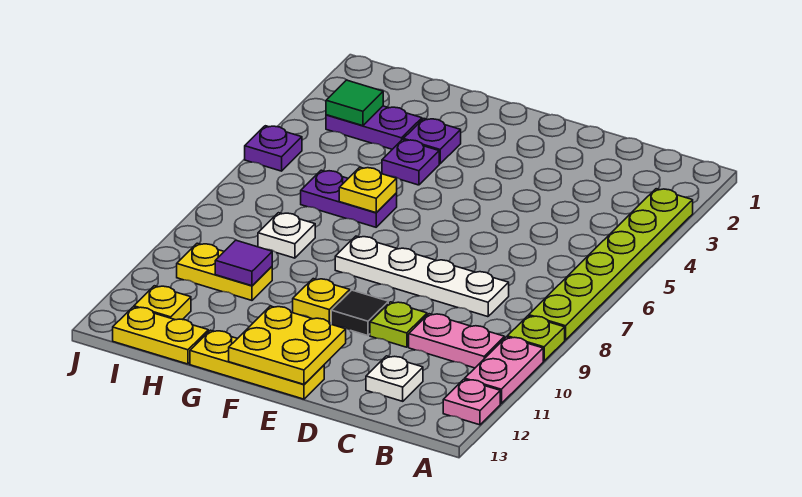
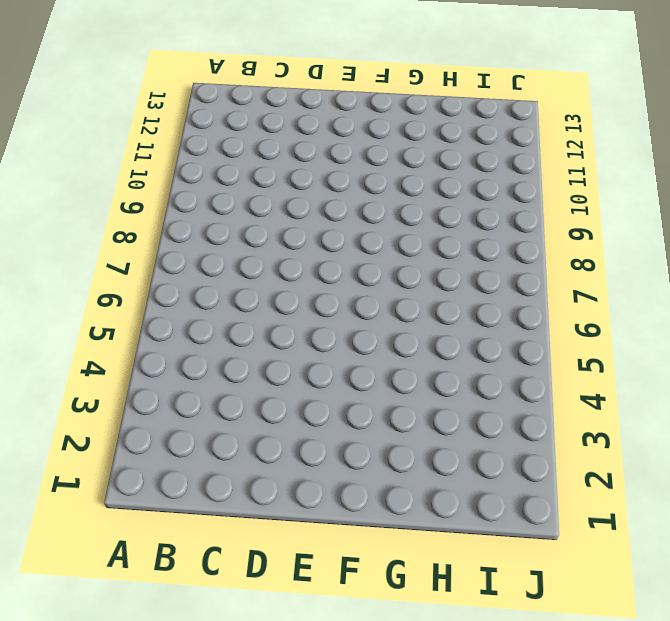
none -> lime plate A3:A8 level 1
none -> lime plate A9 level 1
none -> pink plate A10:A11 level 1

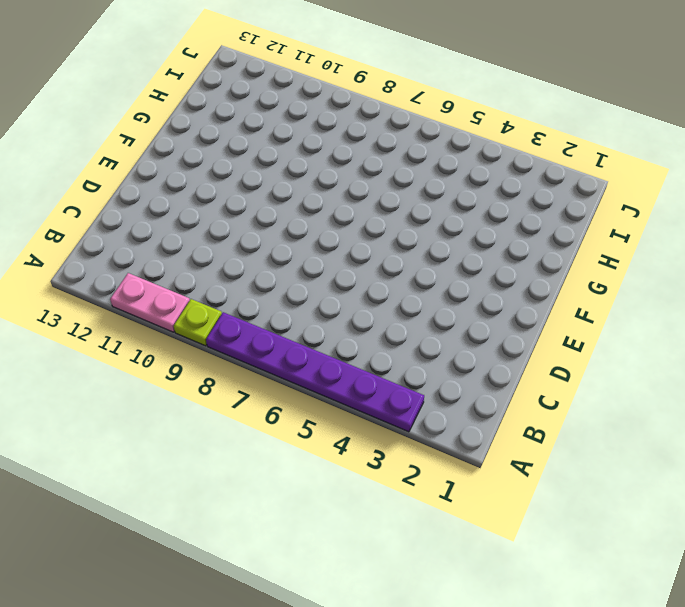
purple plate A3:A8 level 1 -> lime plate A3:A8 level 1
none -> pink plate A12 level 1
none -> pink plate B10:C10 level 1
none -> white plate C8:F8 level 1

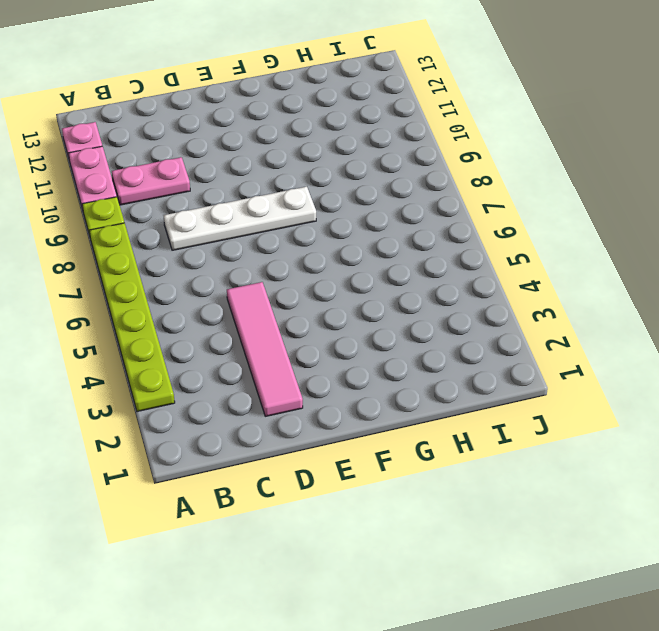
pink tile D2:D5 level 1 -> none
none -> white plate C12 level 1
none -> lime plate D10 level 1
none -> black tile E10 level 1

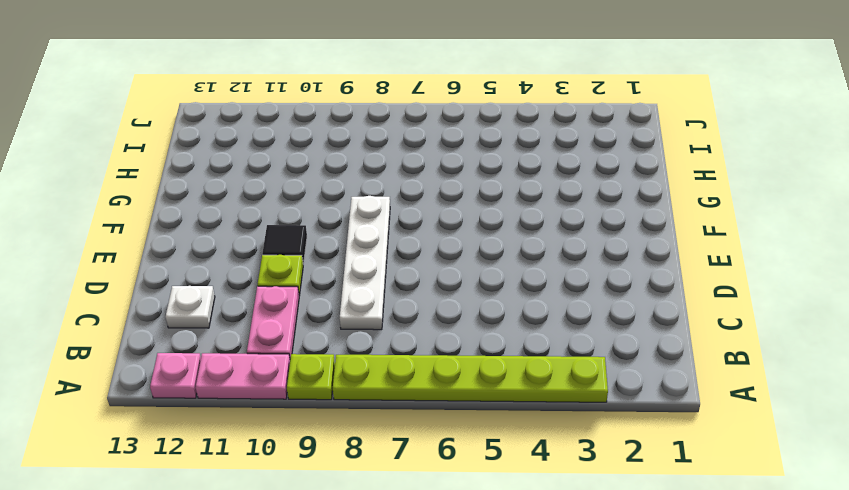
none -> yellow plate E13:G13 level 1
none -> yellow plate F10 level 1
none -> purple plate G3 level 1

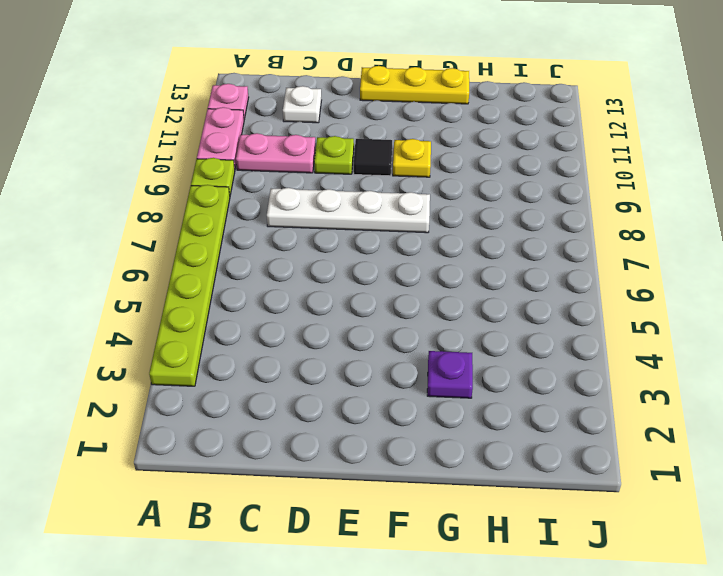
none -> purple plate G4 level 1
none -> purple plate G6:H6 level 1
none -> purple plate H3:I3 level 1

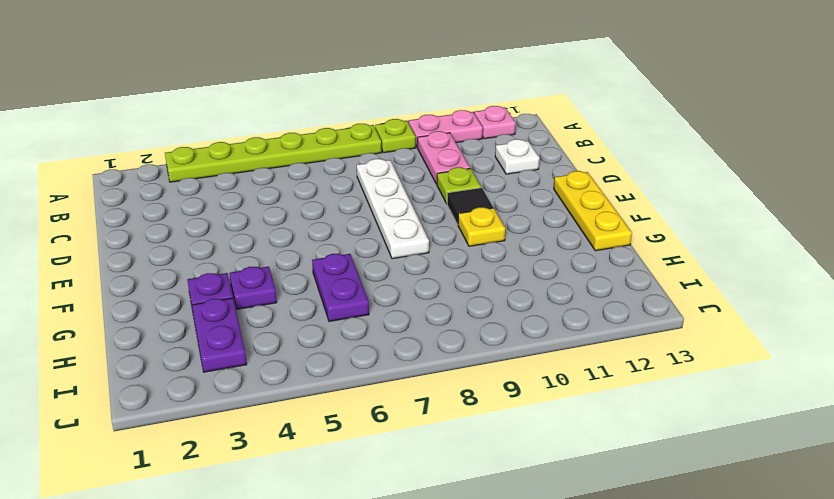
none -> white plate H8 level 1
none -> yellow plate H10:I10 level 1
none -> yellow plate H13:I13 level 1

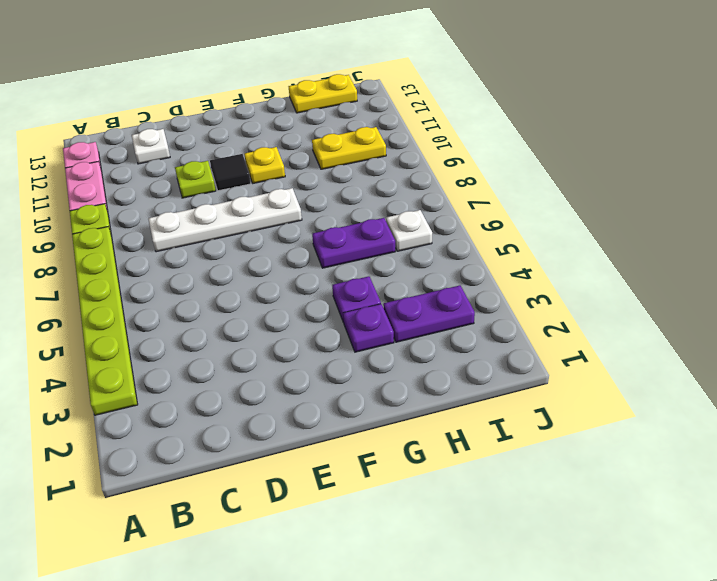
white plate I6 level 1 -> white plate H8 level 1
none -> pink plate B10:C10 level 1
none -> yellow plate E13:G13 level 1
none -> yellow plate I12 level 1

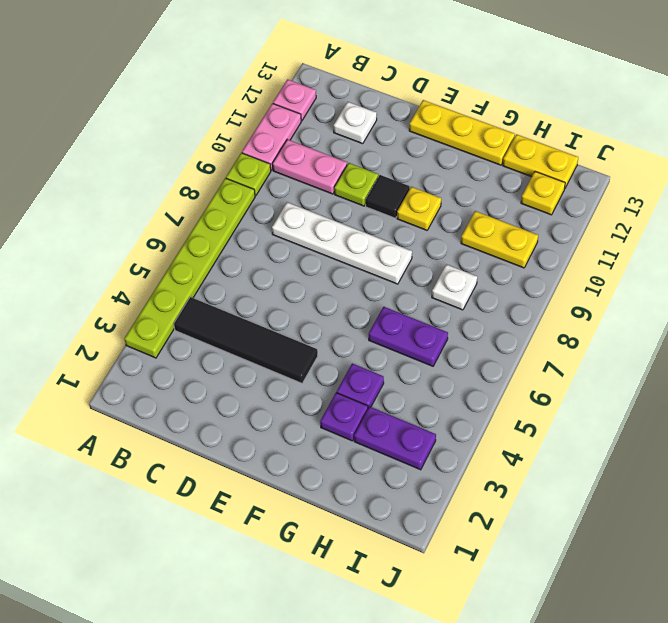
black tile B4:E4 level 1 -> none
none -> purple plate J5 level 1
none -> yellow plate E12:F13 level 2
none -> yellow plate G6 level 2

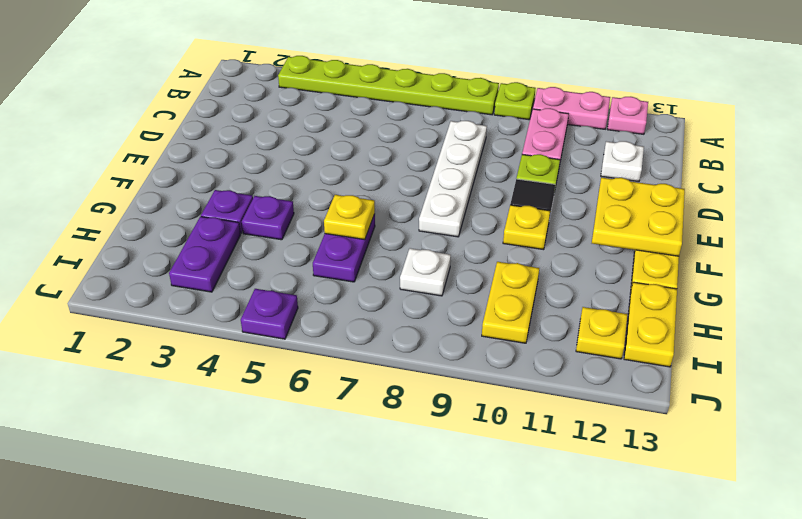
none -> purple tile H10 level 2
none -> green tile I3 level 2

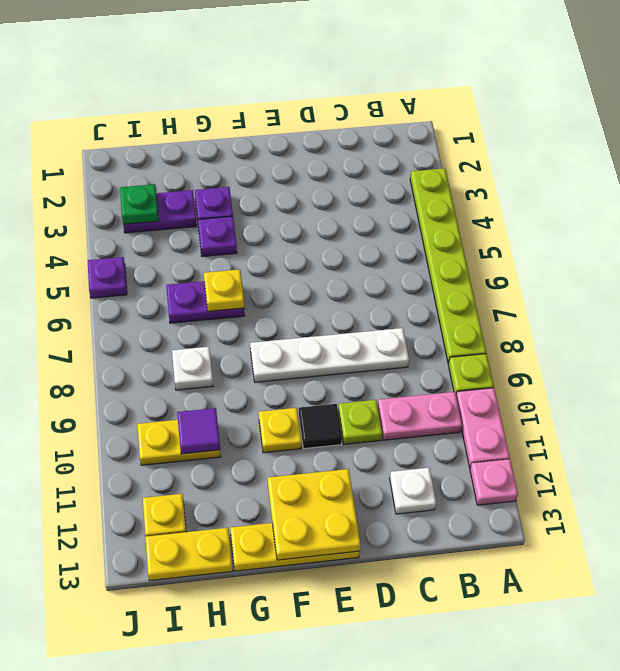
green plate I3 level 2 -> green tile I3 level 2

